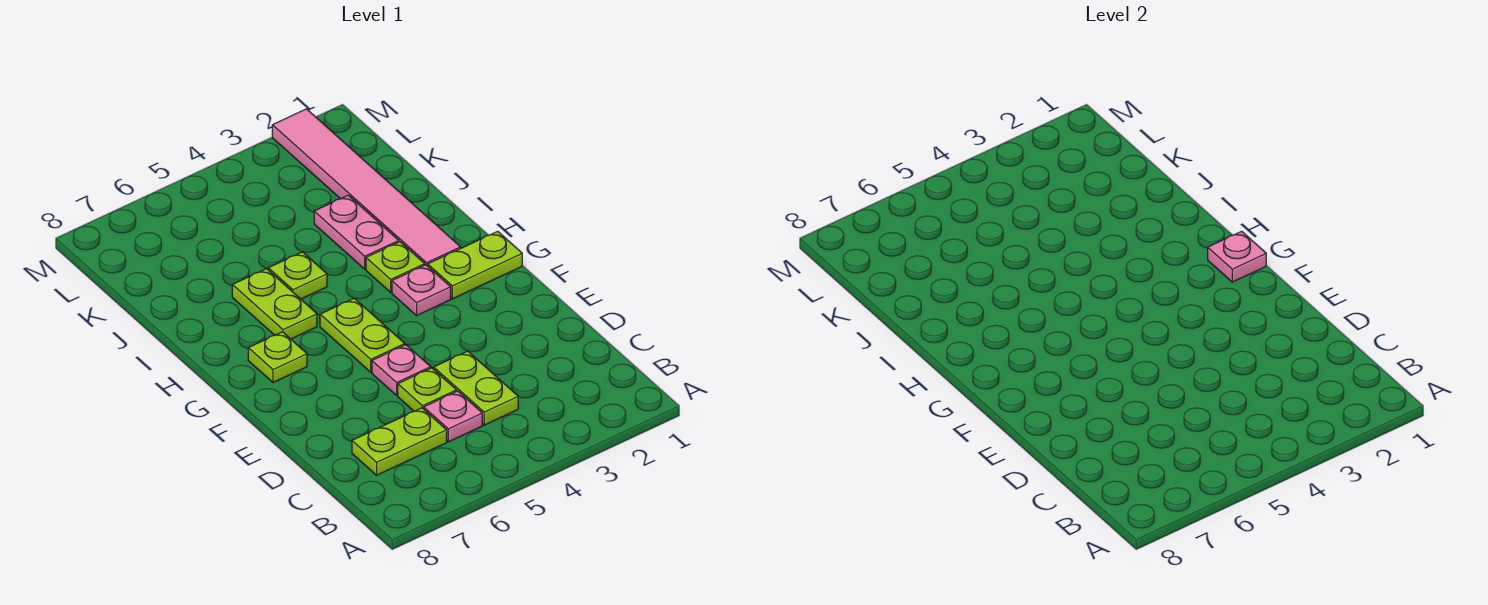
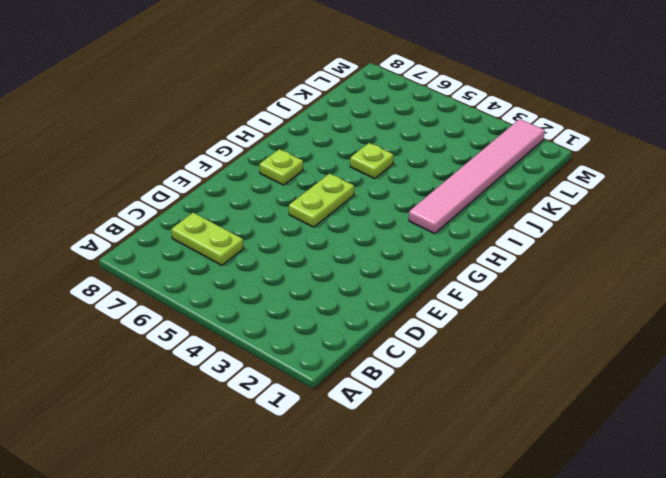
none -> lime plate C4:D4 level 1
none -> pink plate C5 level 1
none -> lime plate D5 level 1

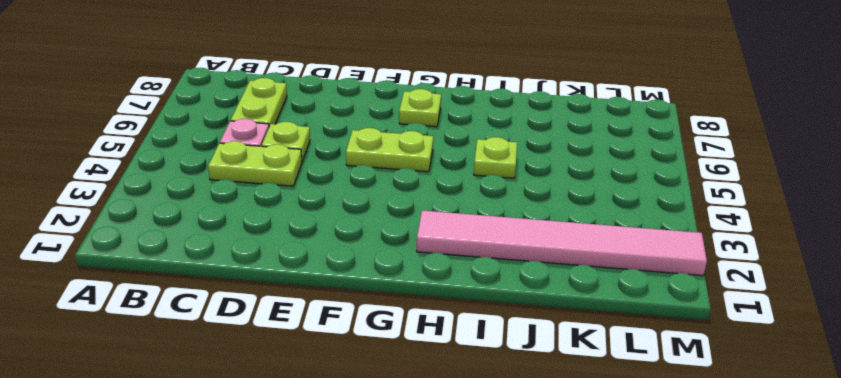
none -> pink plate E5 level 1
none -> lime plate G1:G2 level 1
none -> pink plate G3 level 1

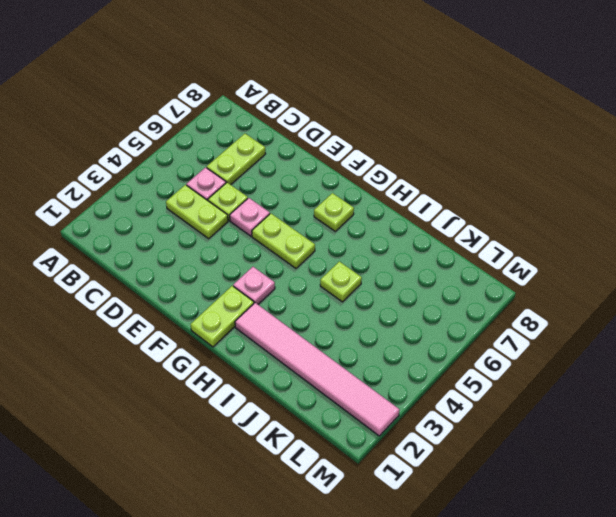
none -> lime plate H3 level 1
none -> lime plate H6:I6 level 1
none -> pink plate I3:J3 level 1

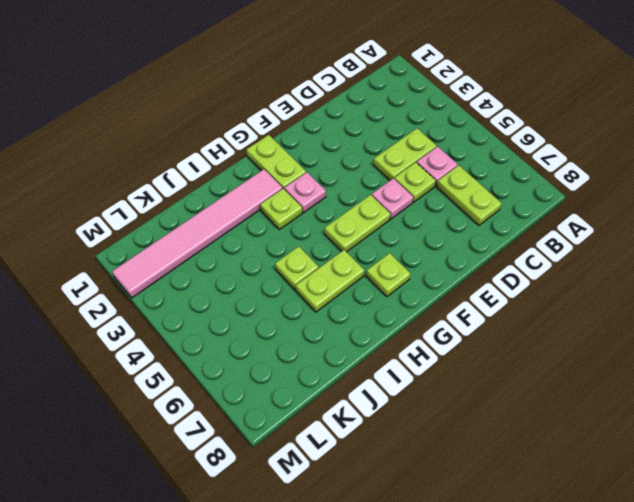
none -> pink plate I3:J3 level 1
none -> pink plate G1 level 2

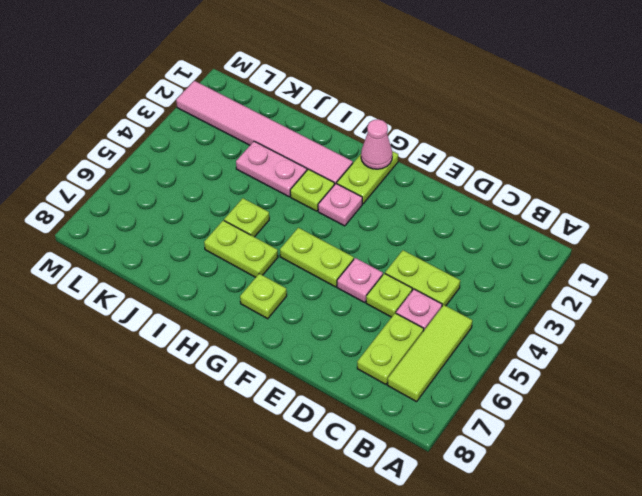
lime tile B5:B7 level 1 -> none
pink cone G1 level 2 -> pink plate G1 level 2

